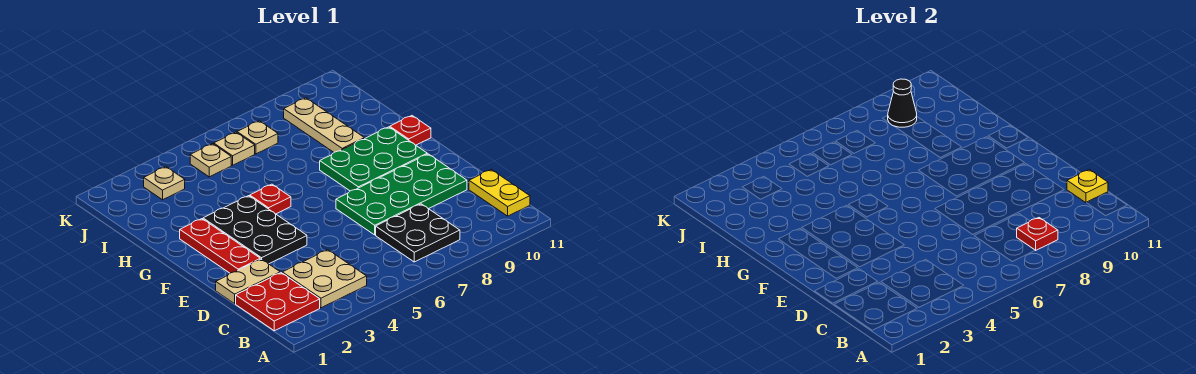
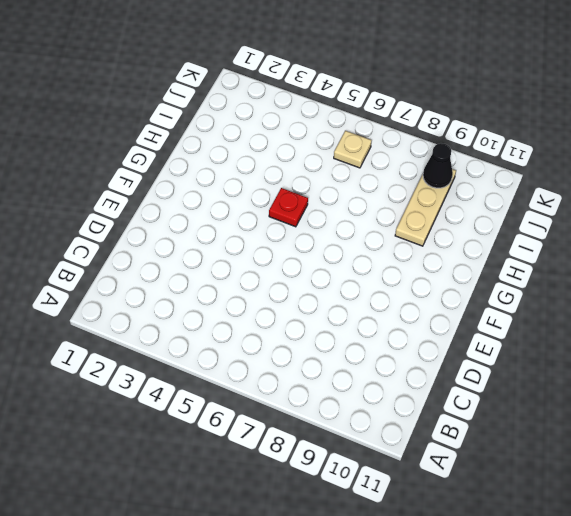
none -> red plate B1:C2 level 1
none -> tan plate B3:C4 level 1
none -> black plate B7:C8 level 1

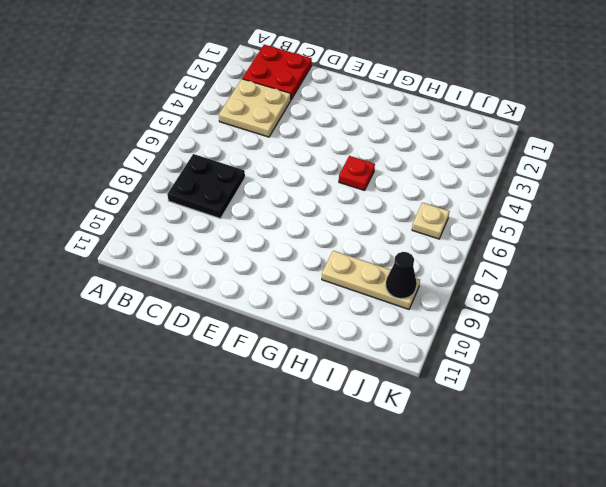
none -> yellow plate B11:C11 level 1
none -> tan plate D1:D2 level 1
none -> green plate D7:E10 level 1

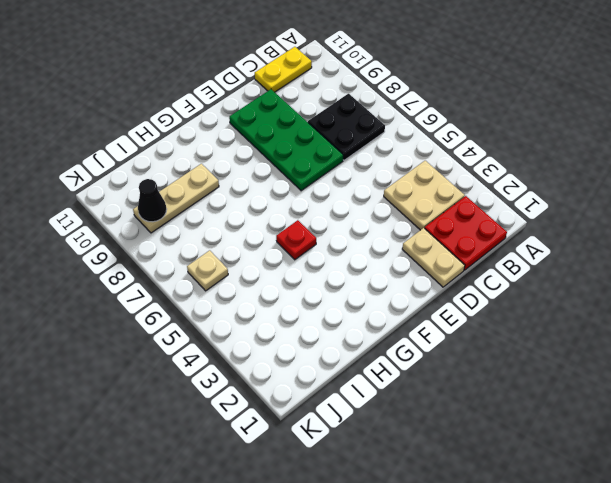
none -> red plate E2:G2 level 1
none -> black plate E3:G4 level 1
none -> green plate F8:G10 level 1

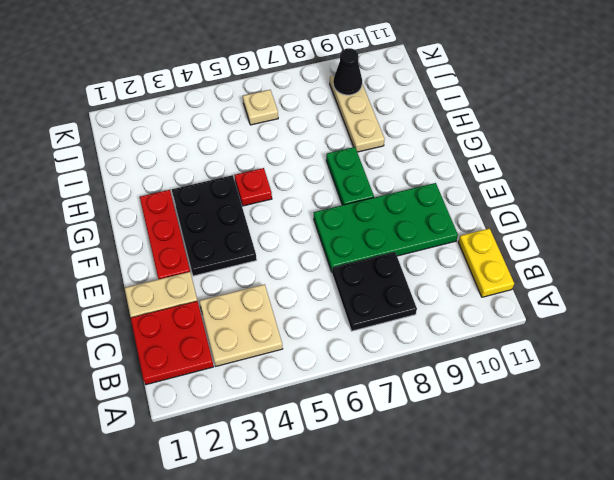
green plate F8:G8 level 1 -> green plate F8:G10 level 1
none -> red plate G11 level 1
none -> tan plate J3 level 1
none -> tan plate J5 level 1

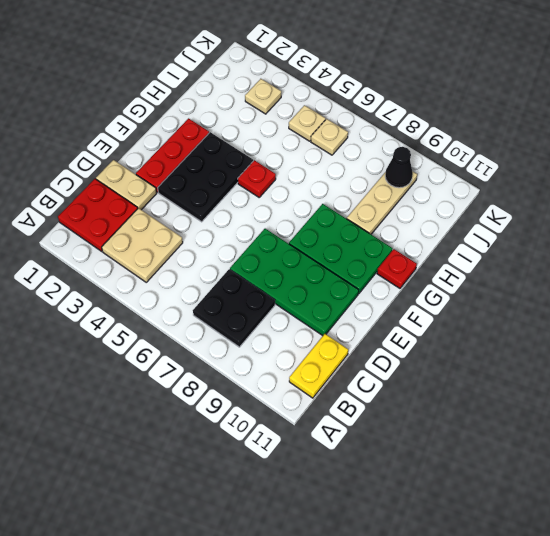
none -> tan plate J7 level 1
none -> red plate B8 level 2
none -> yellow plate C11 level 2

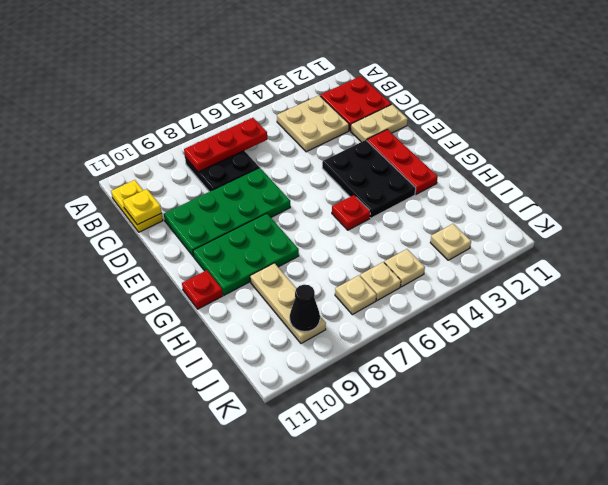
red plate B6:B8 level 2 -> red plate B8 level 2

